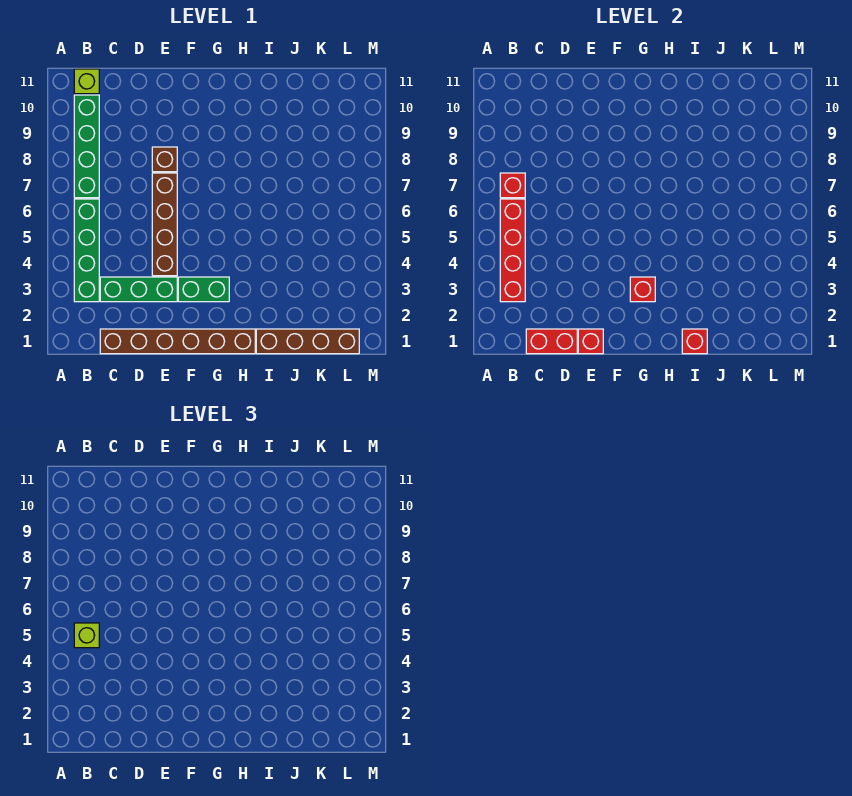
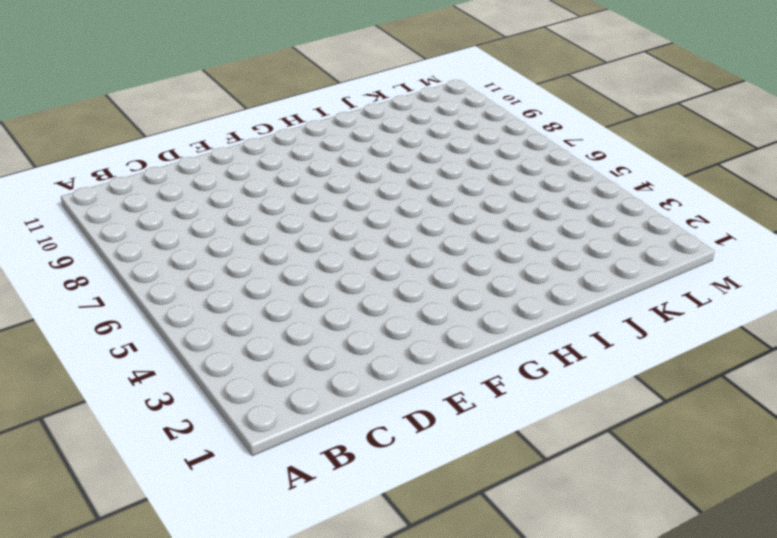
none -> green brick B3:B6 level 1
none -> green brick B7:B10 level 1
none -> lime brick B11 level 1

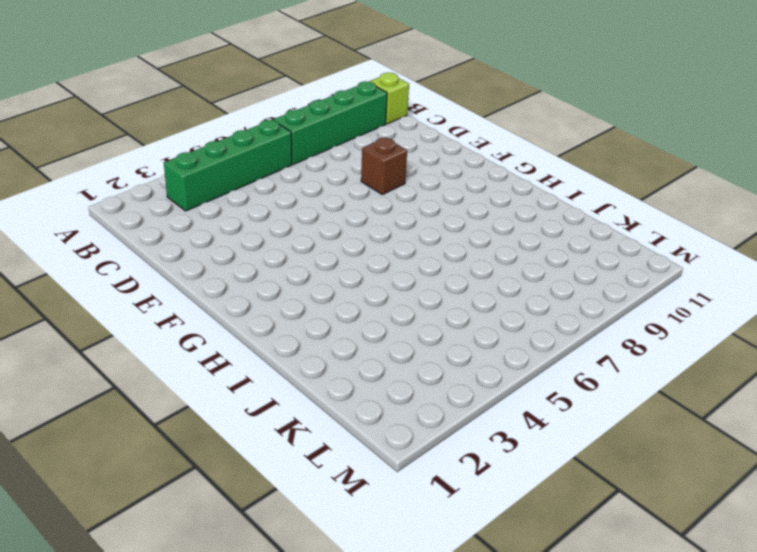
none -> brown brick C1:H1 level 1
none -> green brick C3:E3 level 1
none -> brown brick E4:E7 level 1

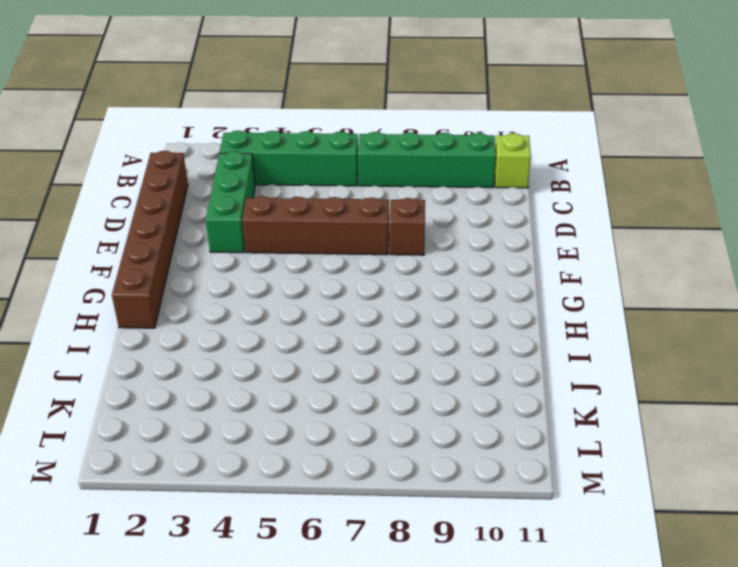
none -> green brick F3:G3 level 1
none -> brown brick I1:L1 level 1
none -> red brick B3:B6 level 2

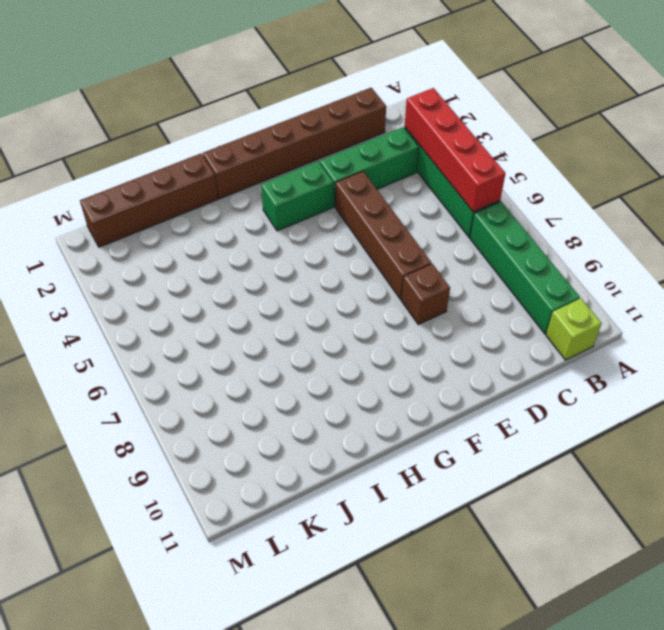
none -> red brick B7 level 2
none -> red brick C1:D1 level 2
none -> red brick E1 level 2

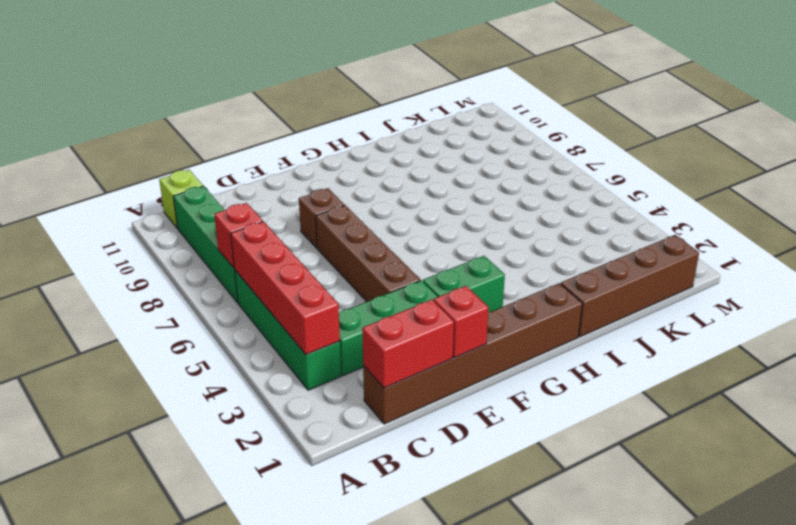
none -> red brick G3 level 2
none -> red brick I1 level 2
none -> lime brick B5 level 3

